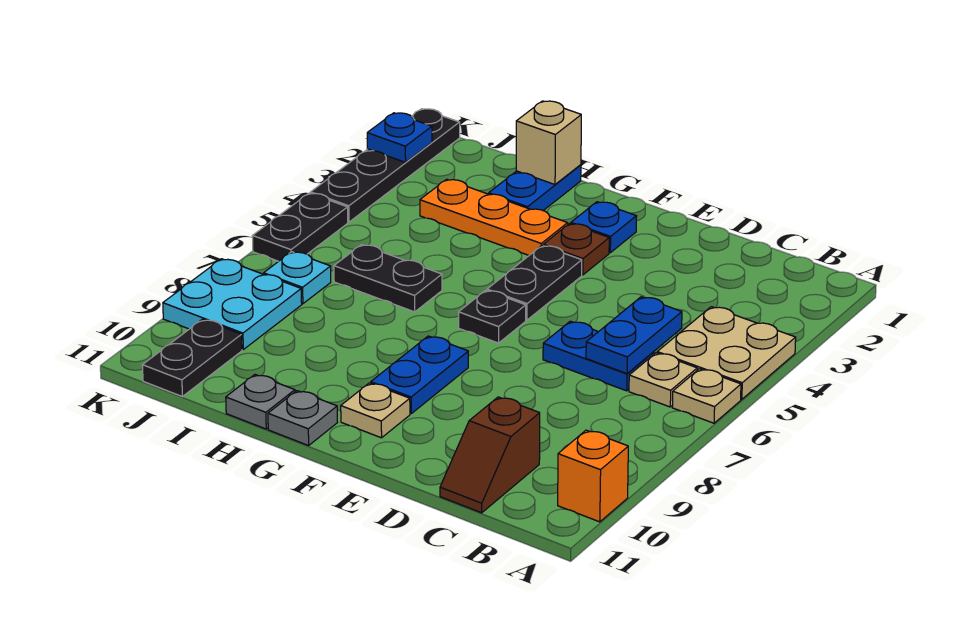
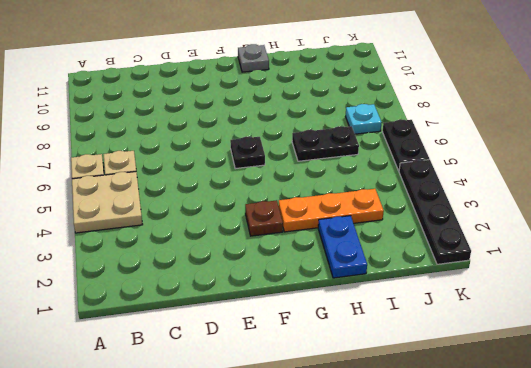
none -> orange brick A10 level 1
none -> blue plate C6:D6 level 1
none -> brown slope C10:C11 level 1 top 10

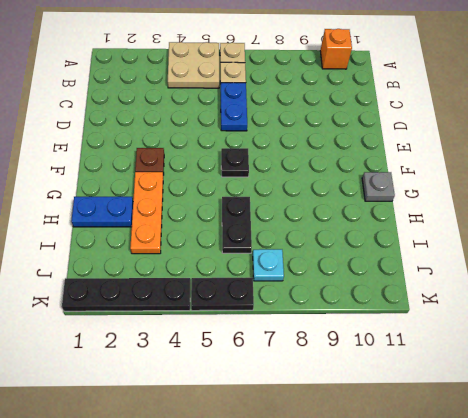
none -> brown slope C10:C11 level 1 top 10
none -> blue plate F2 level 1
none -> black plate F4:F5 level 1

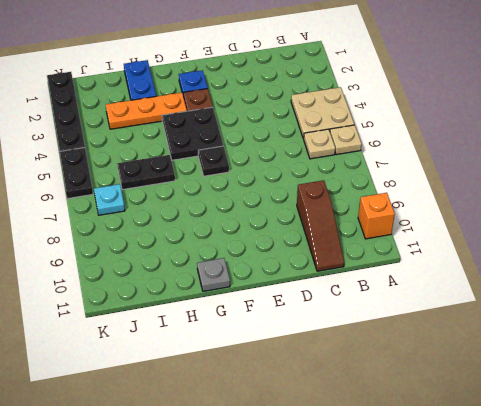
brown slope C9:C11 level 1 top 9 -> brown slope C10:C11 level 1 top 10
black plate F4:G5 level 1 -> black plate F4:F5 level 1
none -> blue plate C6:D6 level 1
none -> blue plate F8:F9 level 1
none -> tan plate F10 level 1

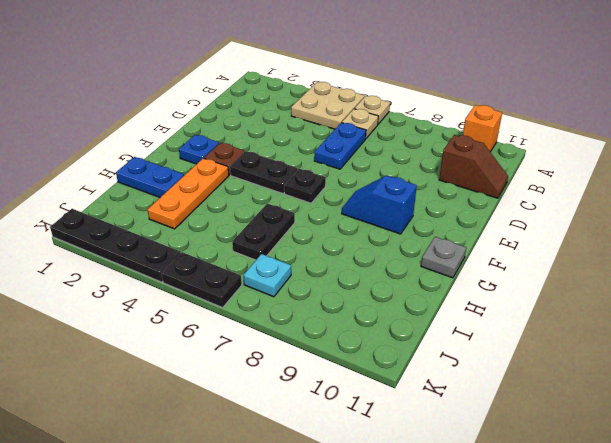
blue slope F8:F9 level 1 top 9 -> blue plate F8:F9 level 1
none -> tan plate F10 level 1
none -> grey plate H11 level 1
none -> cyan plate J8:K9 level 1

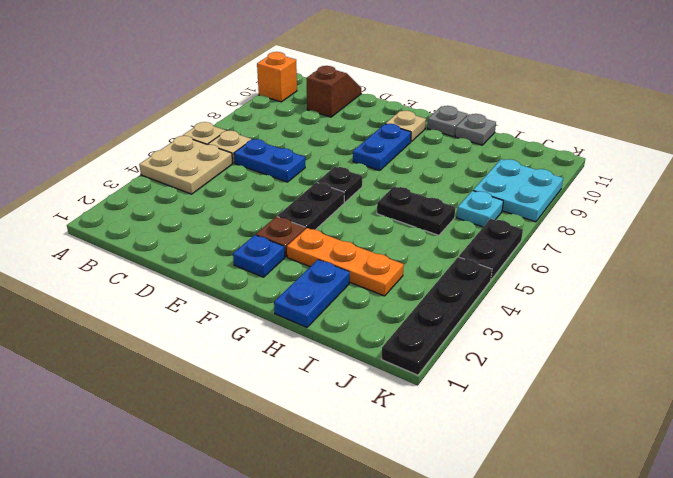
none -> black plate J10:J11 level 1
none -> blue plate C5:C6 level 2
none -> tan brick H1 level 2

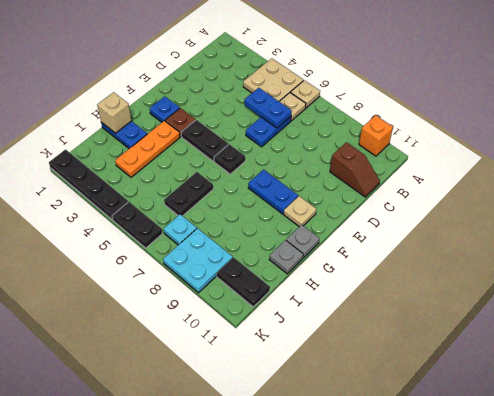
none -> blue plate K2 level 2

